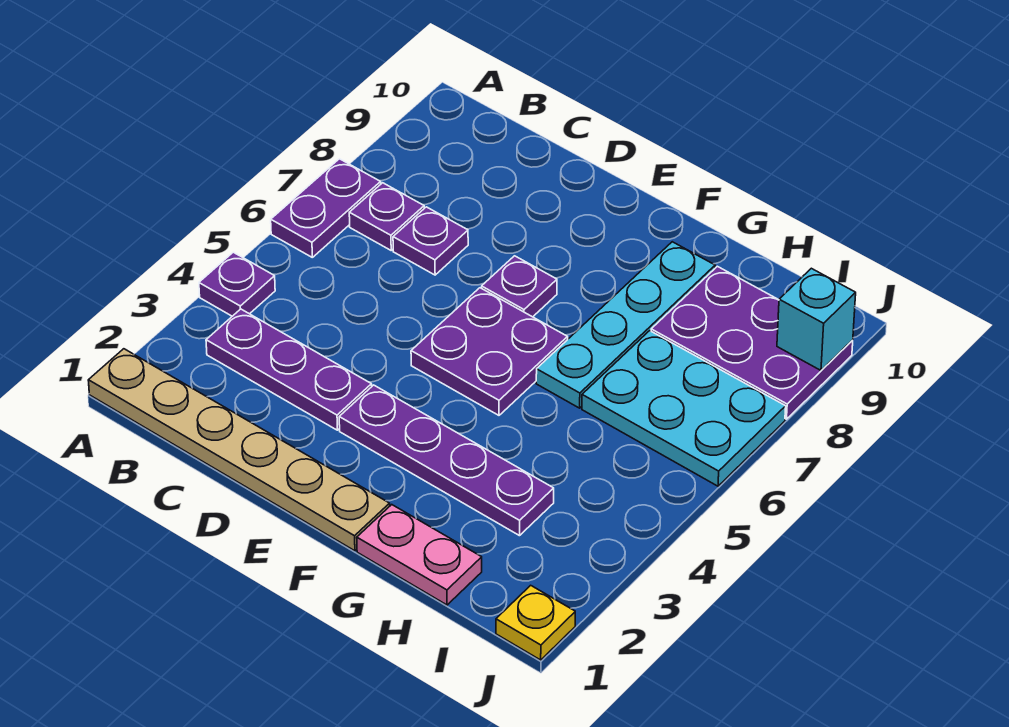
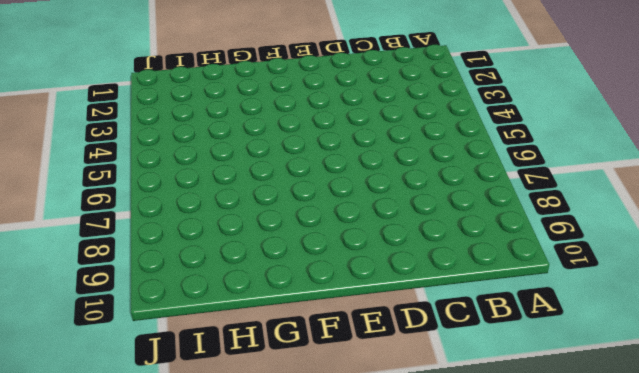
none -> tan plate A1:F1 level 1
none -> purple plate A4 level 1
none -> purple plate A6:A7 level 1

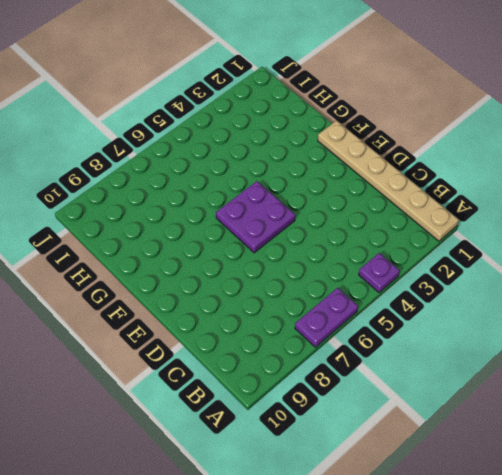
none -> purple plate B3:D3 level 1
none -> purple plate B7 level 1
none -> purple plate C7 level 1

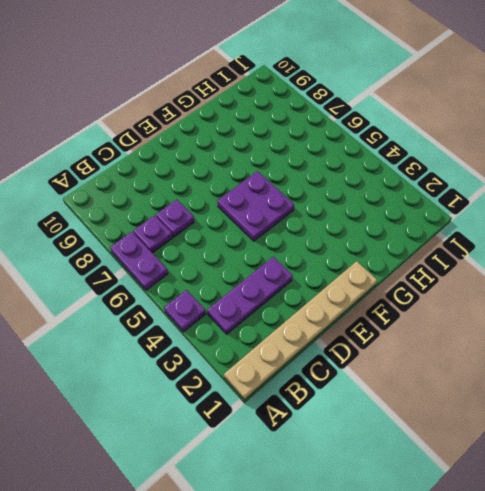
none -> purple plate E3:H3 level 1
none -> purple plate E7 level 1
none -> pink plate G1:H1 level 1

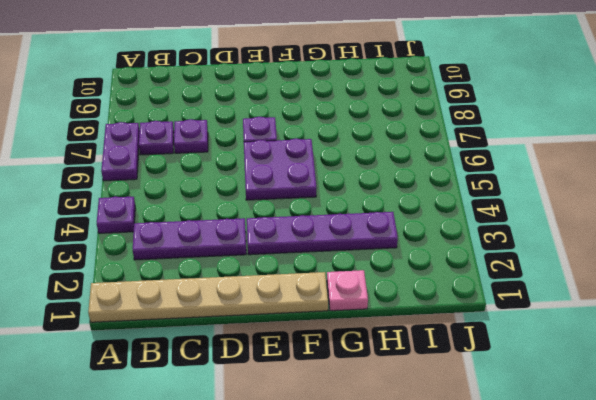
pink plate G1 level 1 -> pink plate G1:H1 level 1
none -> cyan plate G6:G9 level 1
none -> cyan plate H6:J7 level 1
none -> purple plate H8:J9 level 1

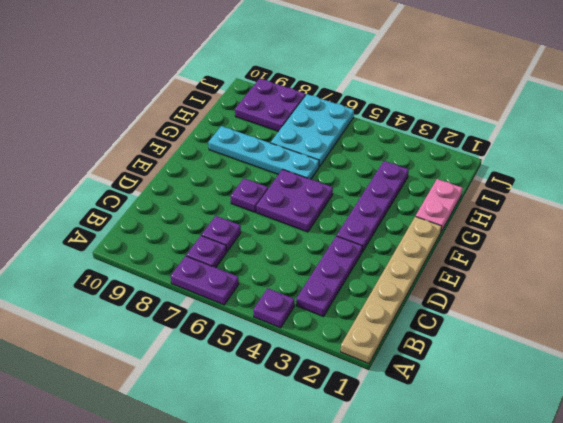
purple plate I8:J9 level 1 -> purple plate H8:J9 level 1
none -> yellow plate J1 level 1
none -> cyan brick J9 level 2

